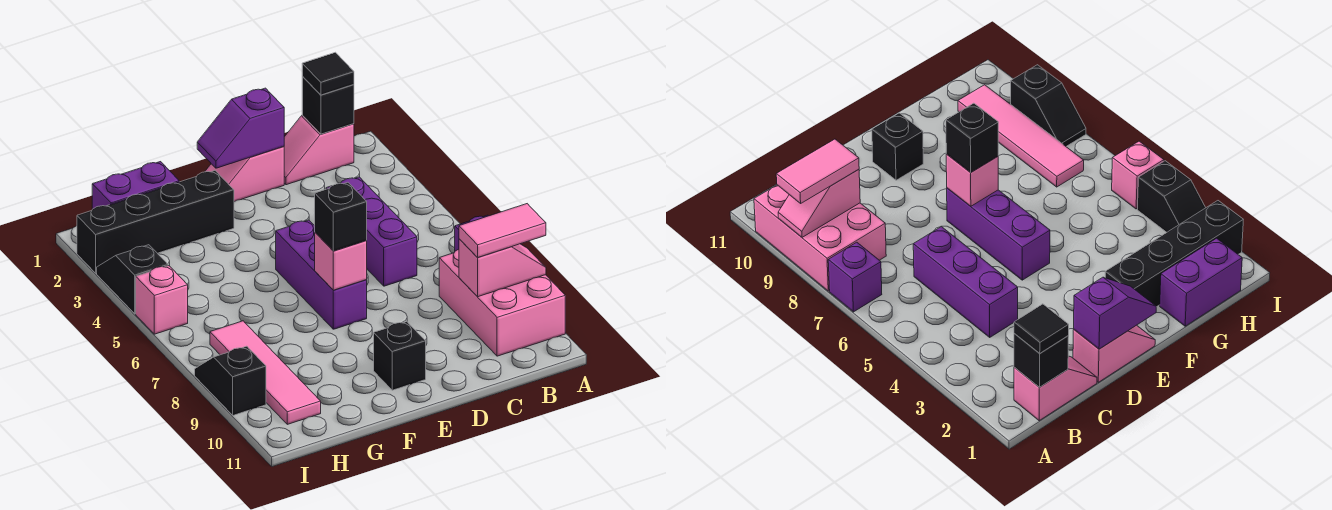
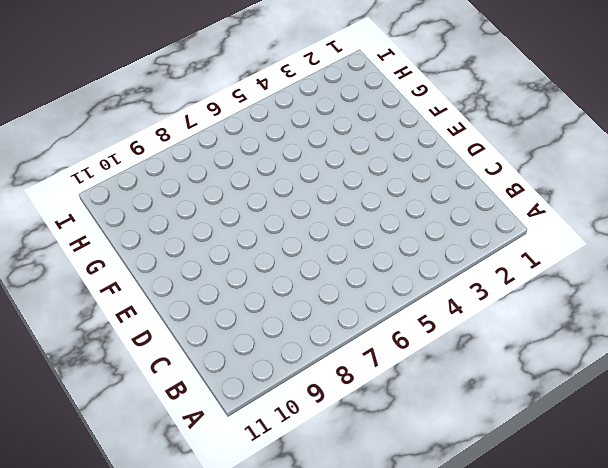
none -> purple brick A7 level 1
none -> pink brick A8:B10 level 1
none -> pink slope B1:C1 level 1 top B

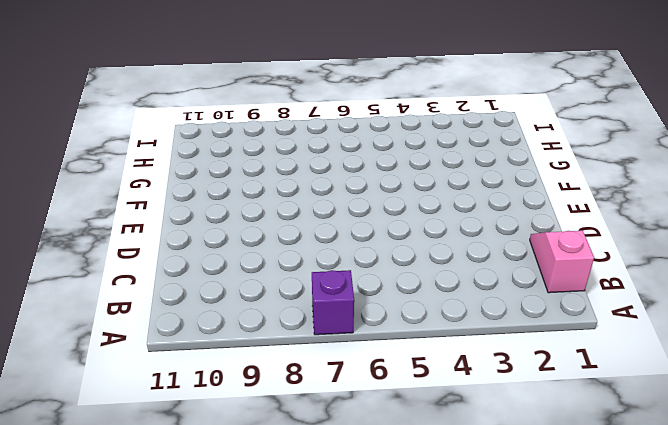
none -> pink brick A8:B10 level 1
none -> purple brick C4:C6 level 1
none -> pink slope D1:E1 level 1 top D

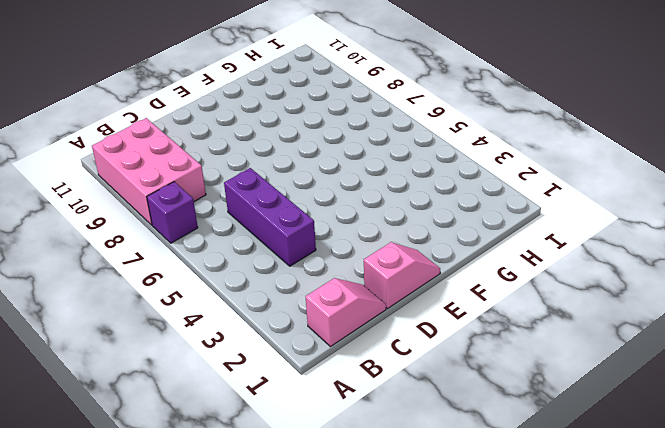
none -> purple brick E5:E7 level 1
none -> black brick E10 level 1
none -> black brick F2:I2 level 1

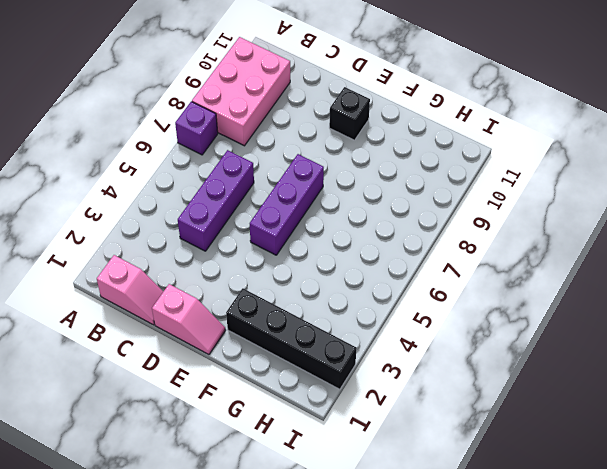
none -> purple brick G1:H1 level 1
none -> pink tile H7:H10 level 1
none -> black slope I3:I4 level 1 top 4

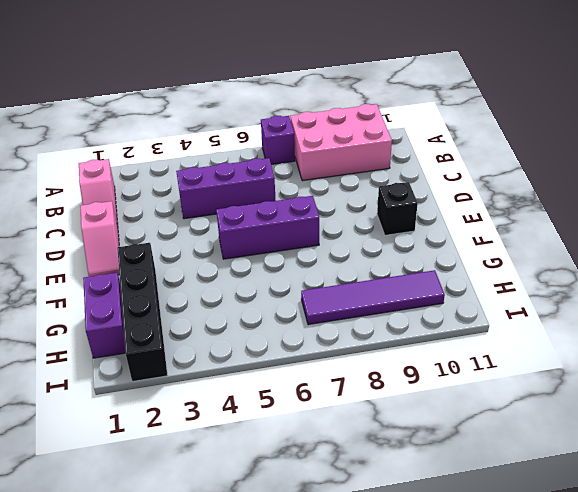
purple tile H7:H10 level 1 -> pink tile H7:H10 level 1
none -> black slope I3:I4 level 1 top 4
none -> pink brick I5 level 1
none -> black slope I8:I9 level 1 top 9

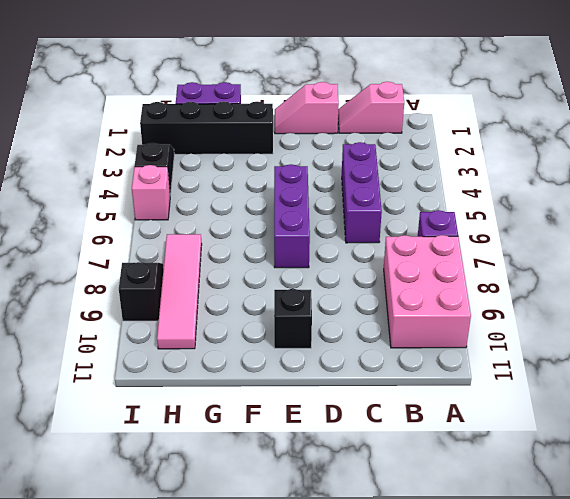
none -> pink slope A9:B9 level 2 top B
none -> black brick B1 level 2
none -> purple slope D1:E1 level 2 top D

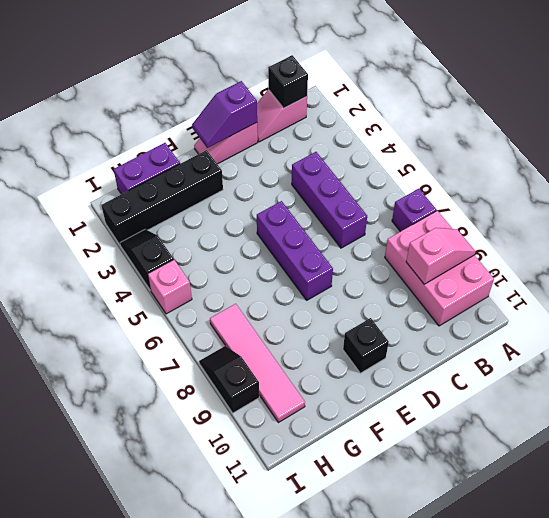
none -> pink brick E7 level 2
none -> pink tile A9:B9 level 3
none -> black tile B1 level 3

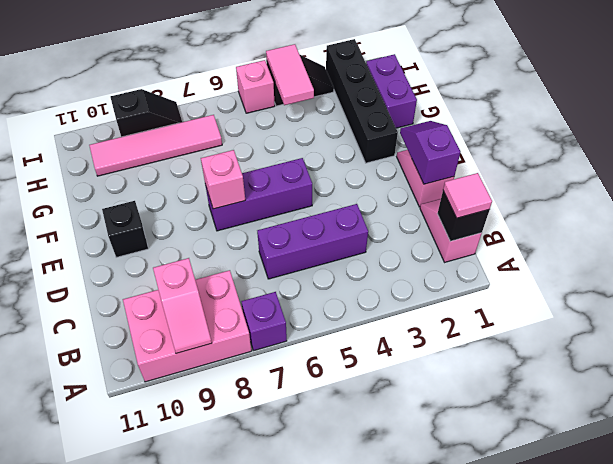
pink tile B1 level 3 -> black tile B1 level 3
pink tile H4:I4 level 2 -> pink tile A9:B9 level 3
none -> black brick E7 level 3

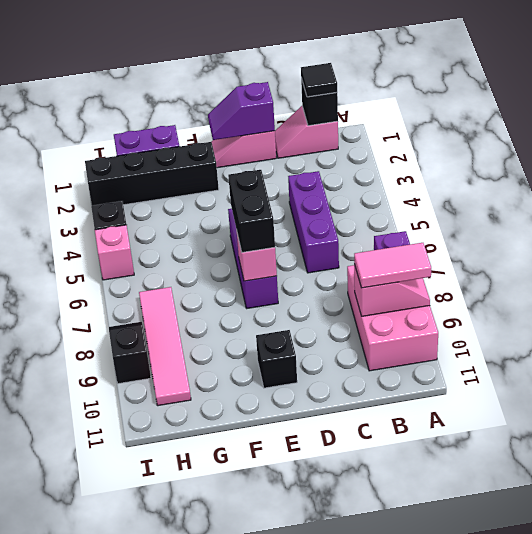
black brick E6:E7 level 3 -> black brick E7 level 3

